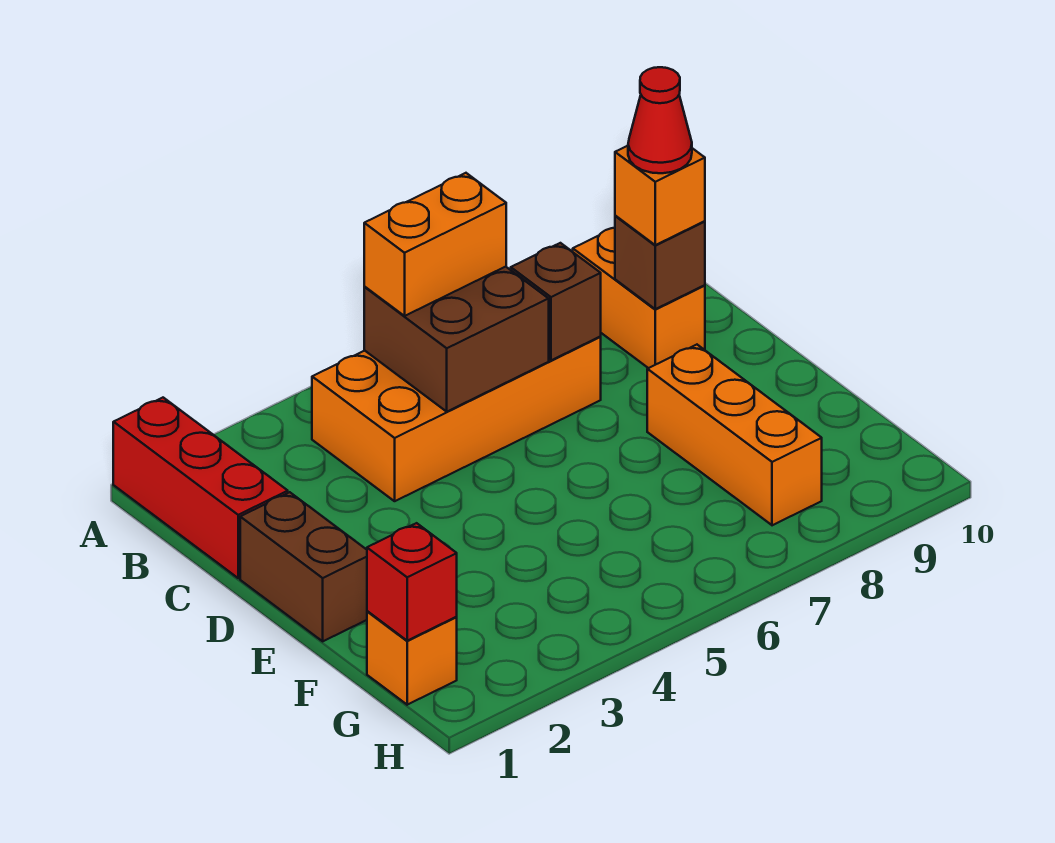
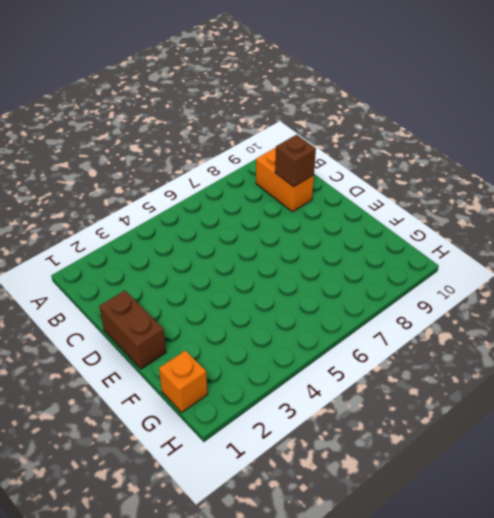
none -> red brick A1:C1 level 1
none -> orange brick B4:C7 level 1
none -> orange brick E8:G8 level 1

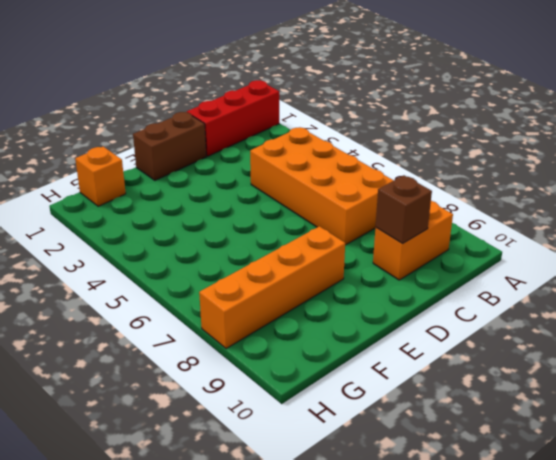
orange brick E8:H8 level 1 -> orange brick E8:G8 level 1
none -> brown brick B5:C6 level 2
none -> brown brick C7 level 2
none -> red brick G1 level 2

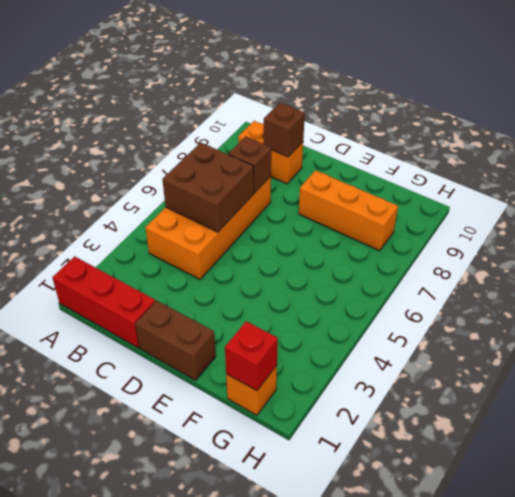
none -> orange brick B5:B6 level 3
none -> orange brick C9 level 3
none -> red cone C9 level 4

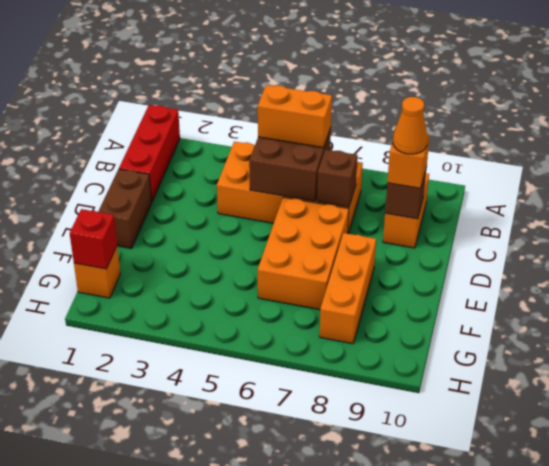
orange cone C9 level 4 -> red cone C9 level 4
orange brick D6:F7 level 1 -> none

